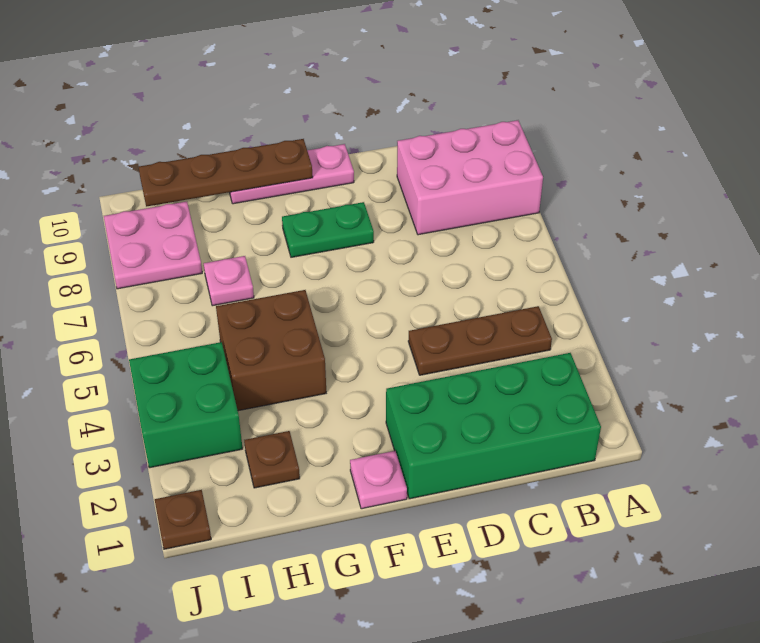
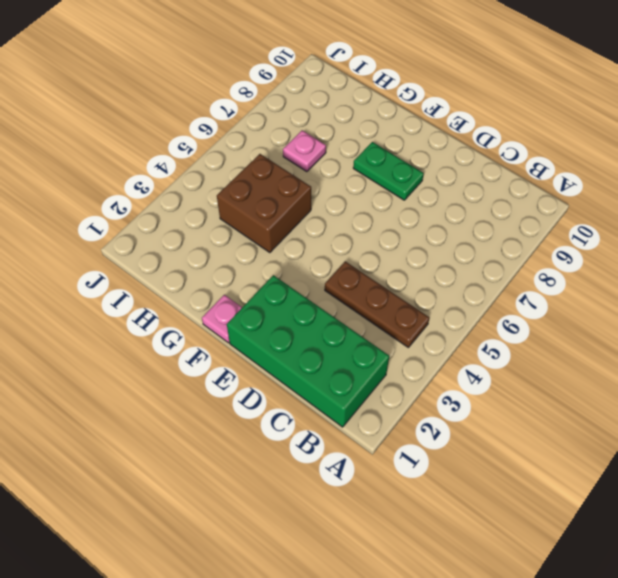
none -> pink brick A8:C9 level 1
none -> pink plate E10:G10 level 1
none -> brown plate H2 level 1

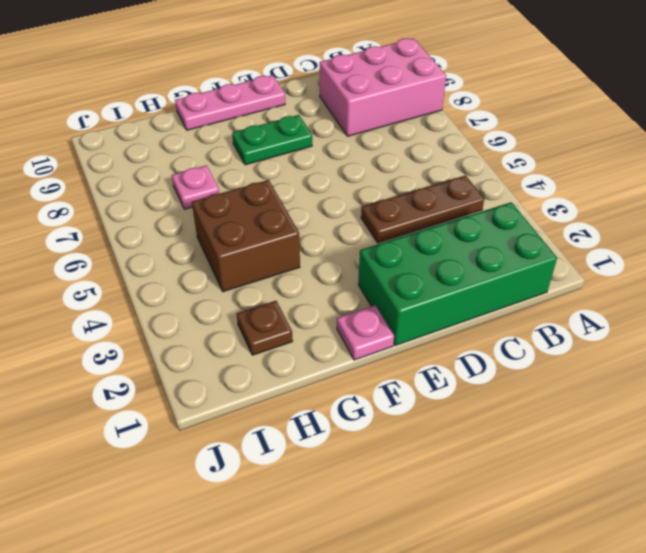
none -> green brick I3:J4 level 1
none -> pink plate I8:J9 level 1
none -> brown plate J1 level 1

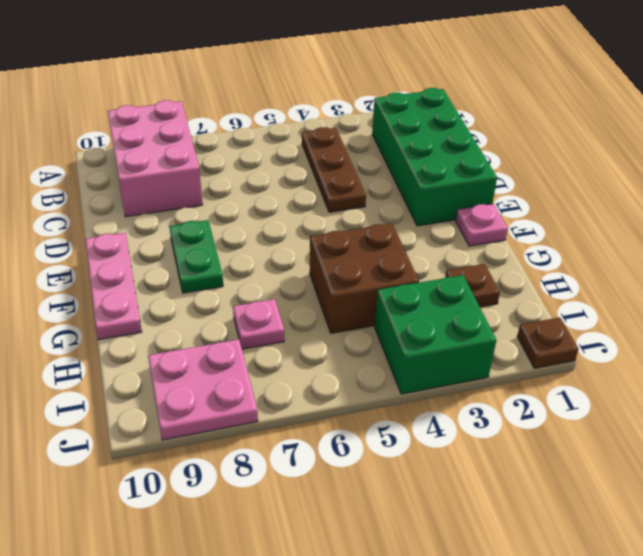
none -> brown plate F10:I10 level 2

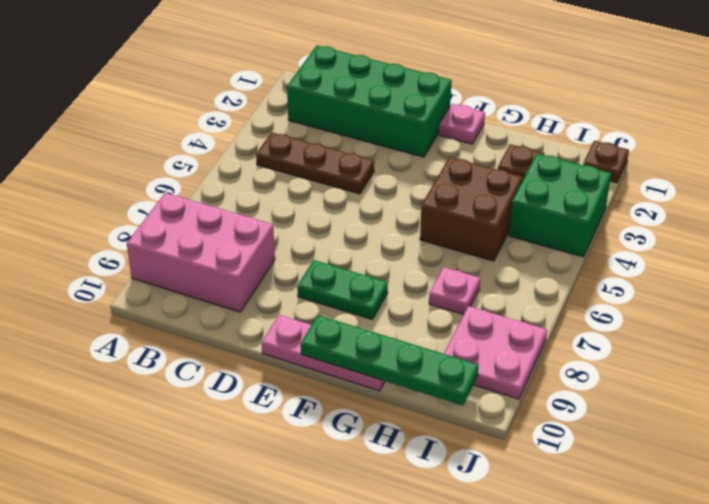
green plate F10:I10 level 2 -> brown plate F10:I10 level 2

